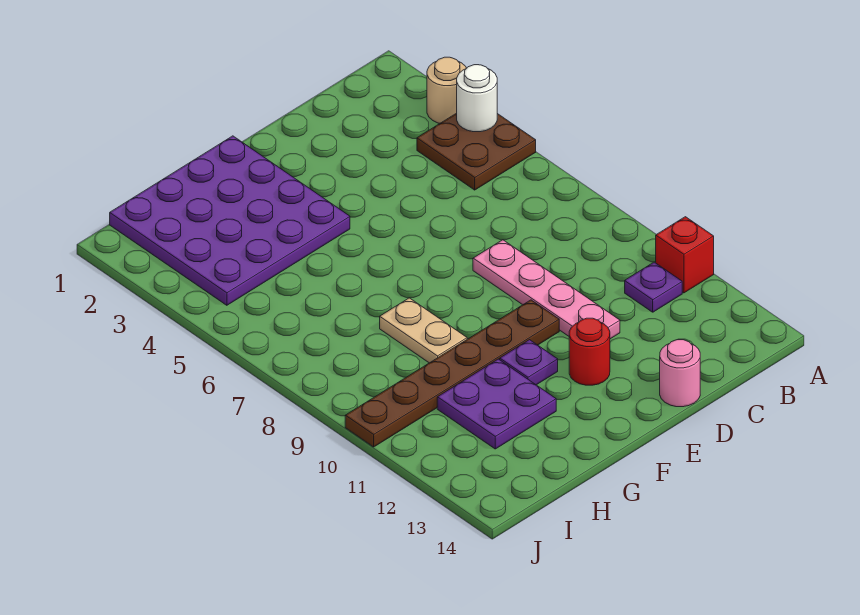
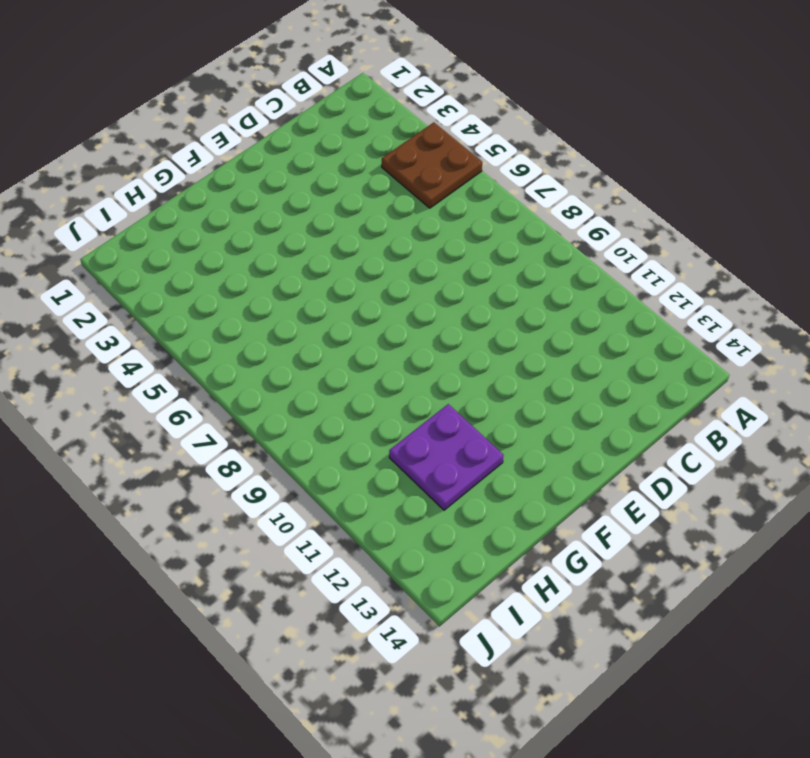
none -> tan round brick A3 level 1
none -> red brick A11 level 1
none -> purple plate B11 level 1

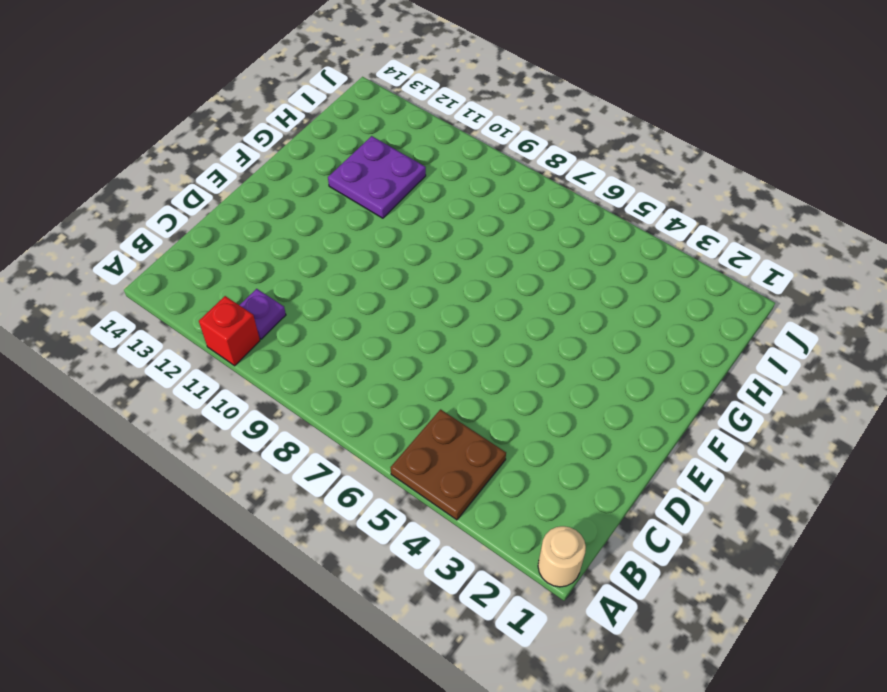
tan round brick A1 level 1 -> tan round brick A3 level 1
none -> pink plate D8:D11 level 1
none -> pink round brick D14 level 1
none -> brown plate E10:J10 level 1

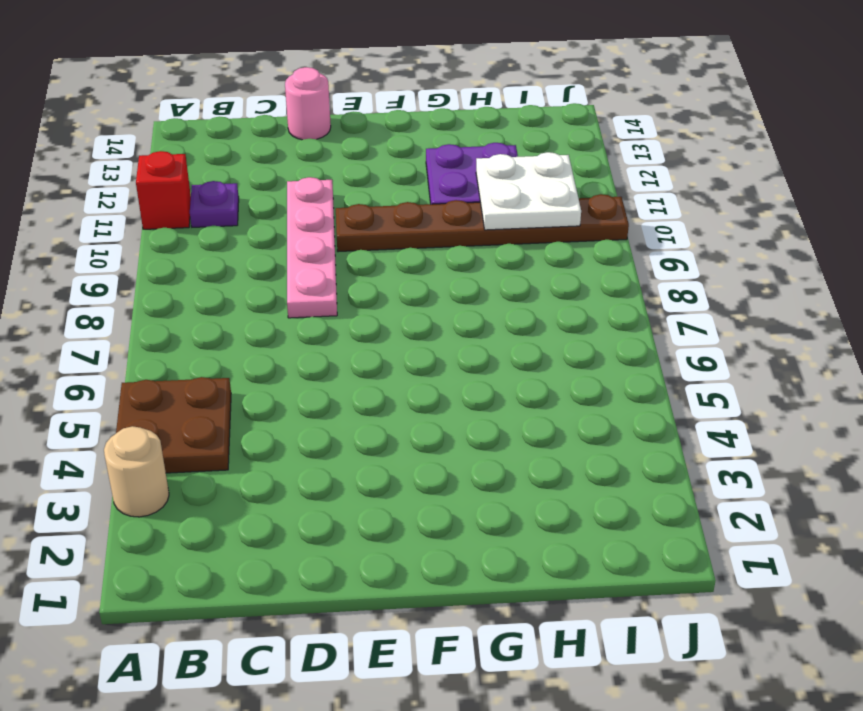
white plate H10:I11 level 2 -> none
none -> red round brick E12 level 1
none -> purple plate F1:I4 level 1
none -> purple plate F11 level 1

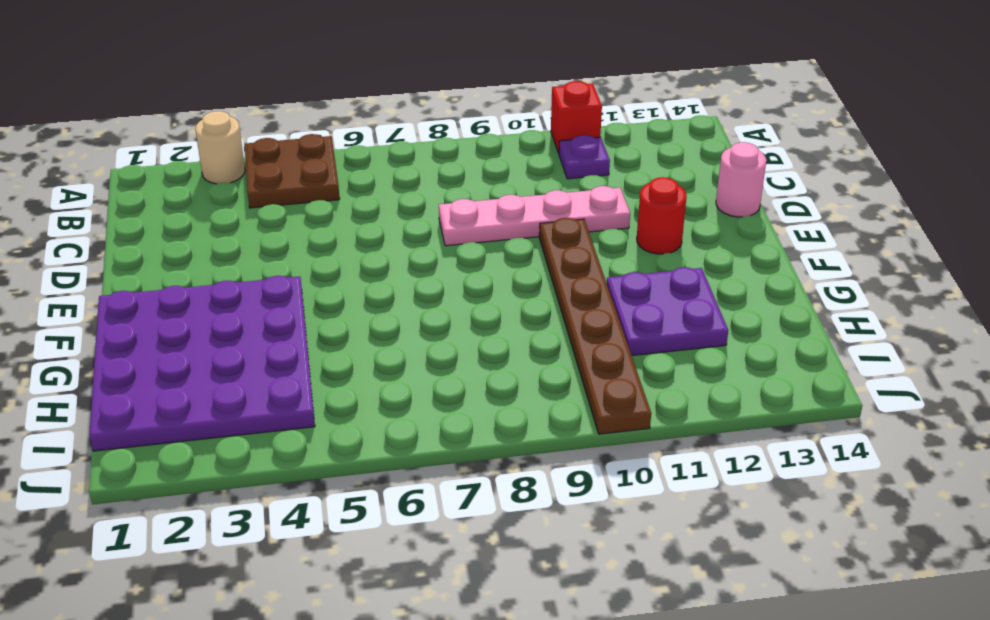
none -> purple plate F11 level 1
none -> tan plate G8:G9 level 1
none -> white round brick A4 level 2

